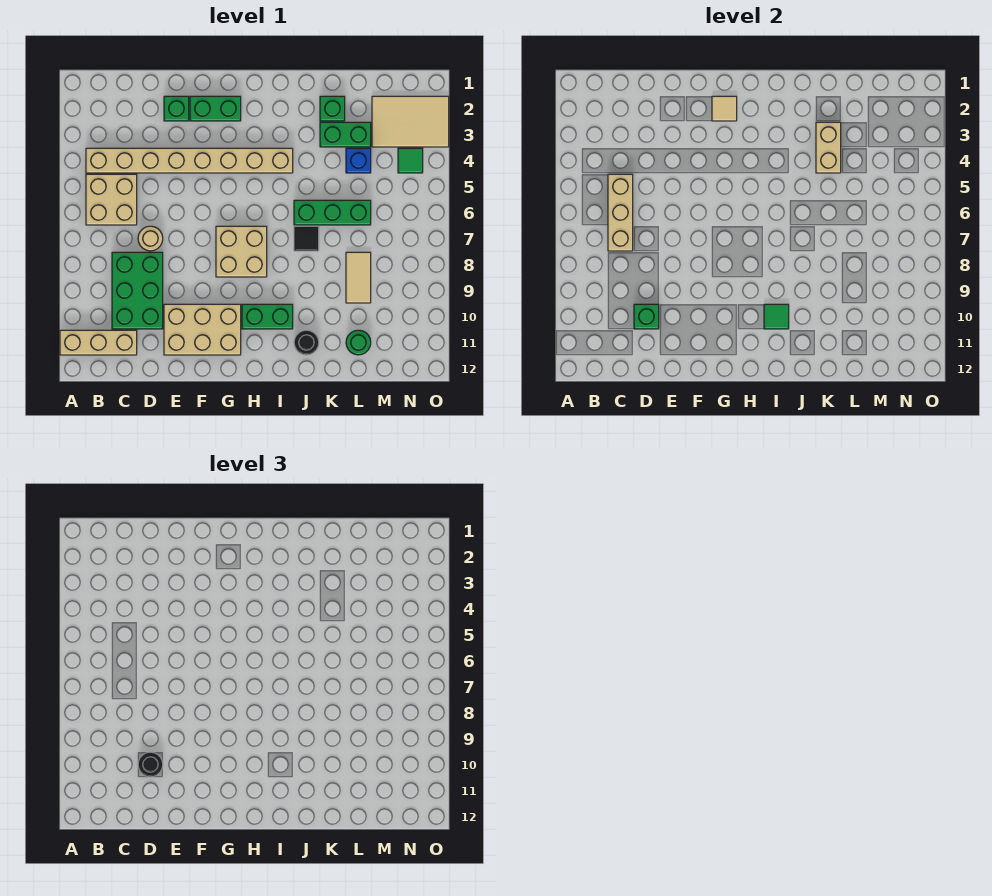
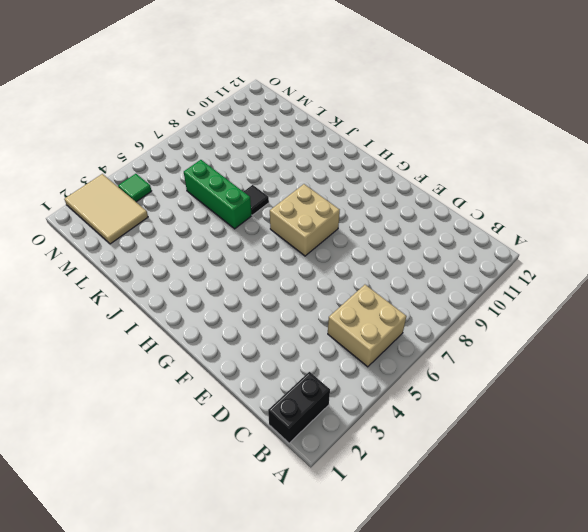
black brick B1:B2 level 1 -> none
none -> tan brick A11:C11 level 1
none -> tan brick B4:I4 level 1
none -> green brick C8:D10 level 1

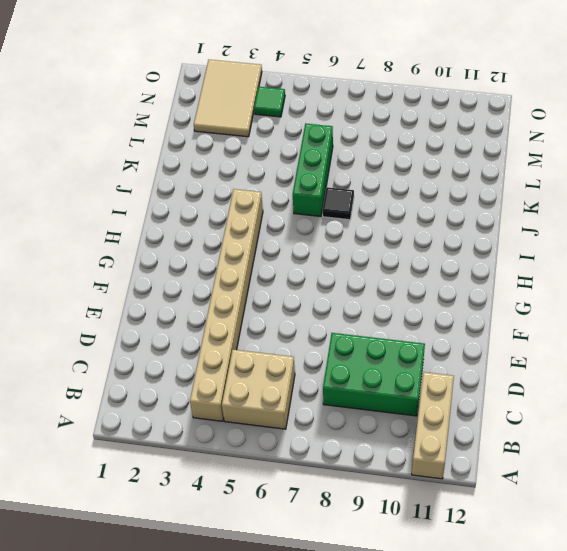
none -> tan round brick D7 level 1
none -> green brick E2 level 1
none -> tan brick E10:G11 level 1

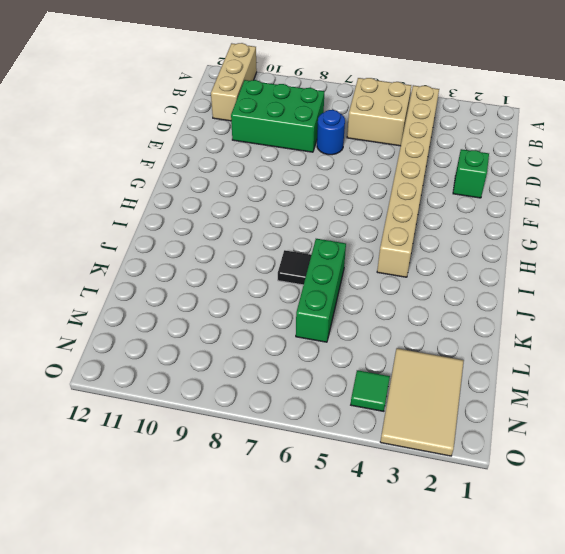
blue round brick D7 level 1 -> tan round brick D7 level 1
none -> tan brick E10:G11 level 1
none -> green brick F2:G2 level 1
none -> tan brick G7:H8 level 1

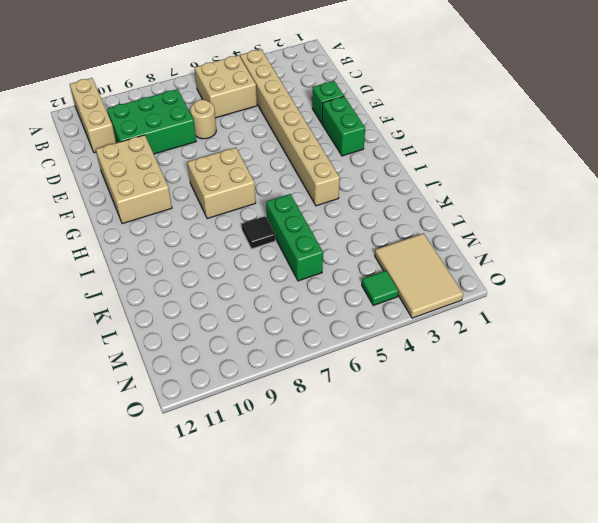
none -> green brick H10:I10 level 1
none -> black round brick J11 level 1
none -> green brick K2 level 1

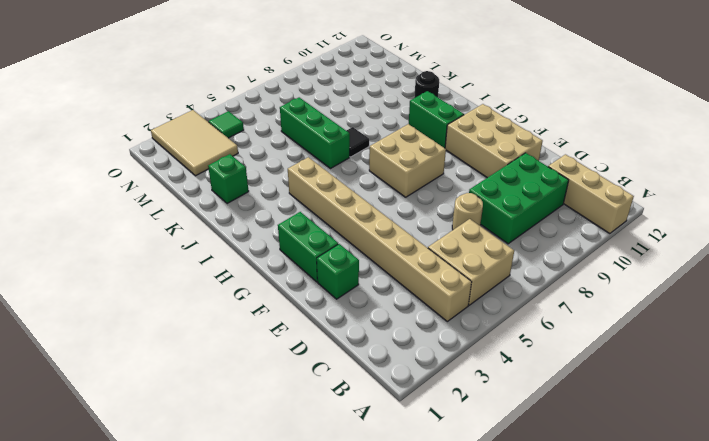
none -> green brick K3:L3 level 1
none -> blue brick L4 level 1
none -> tan tile L8:L9 level 1

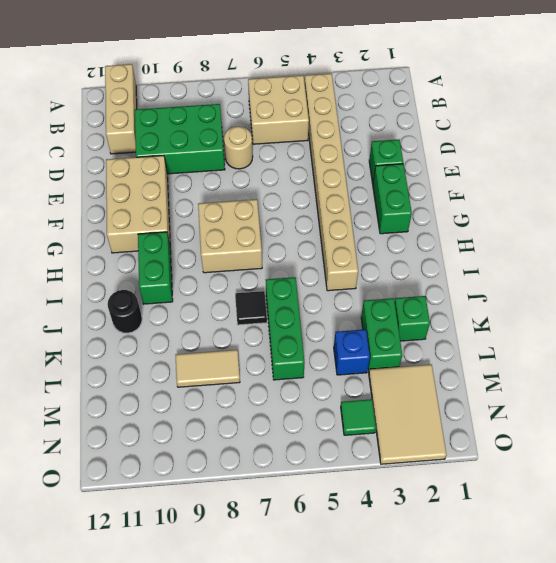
none -> green round brick L11 level 1
none -> tan brick C5:C7 level 2
none -> green brick D10 level 2

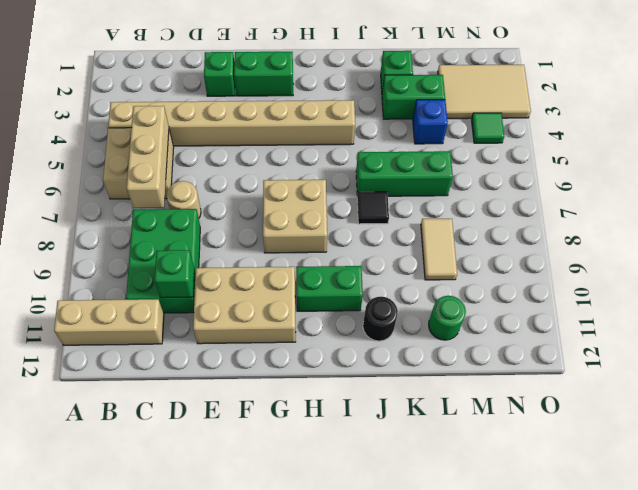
none -> tan tile G2 level 2
none -> green tile I10 level 2
none -> tan brick K3:K4 level 2

